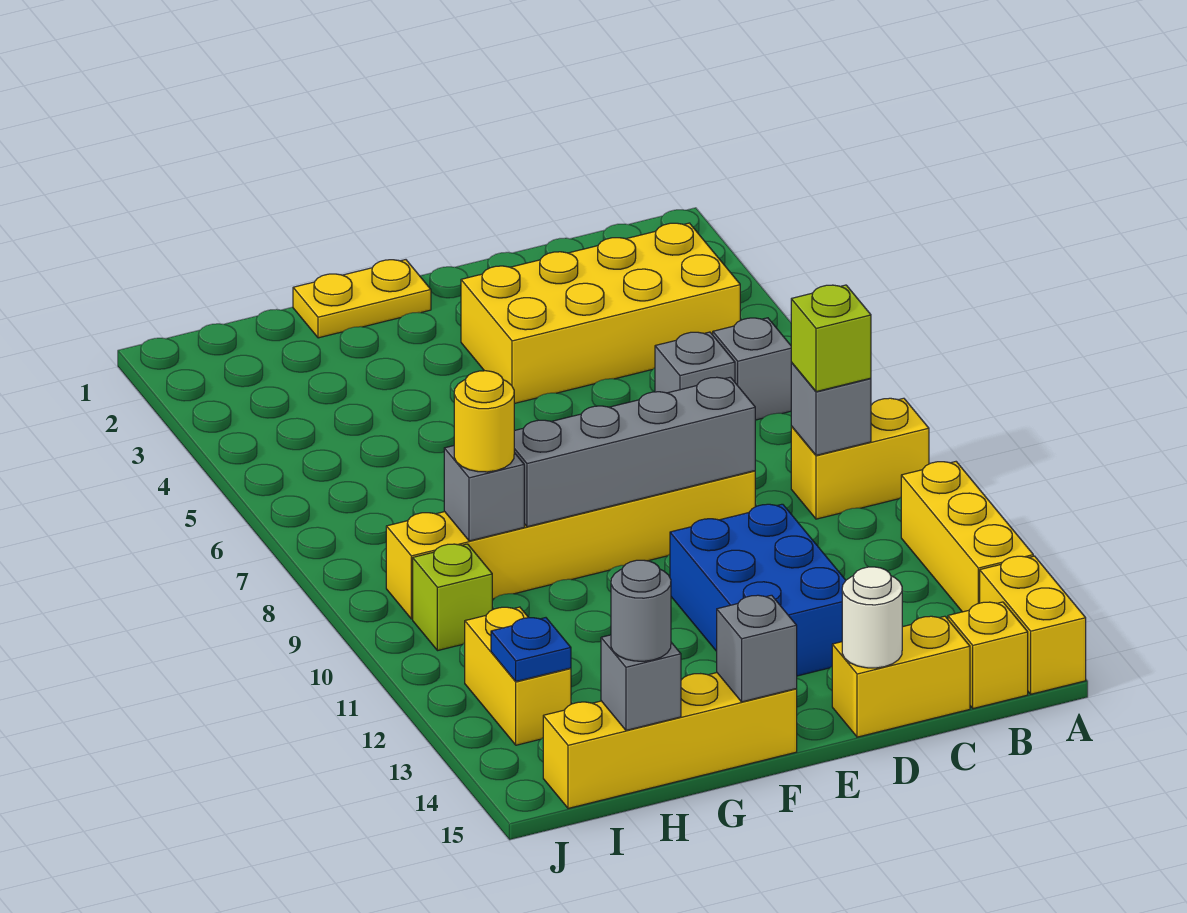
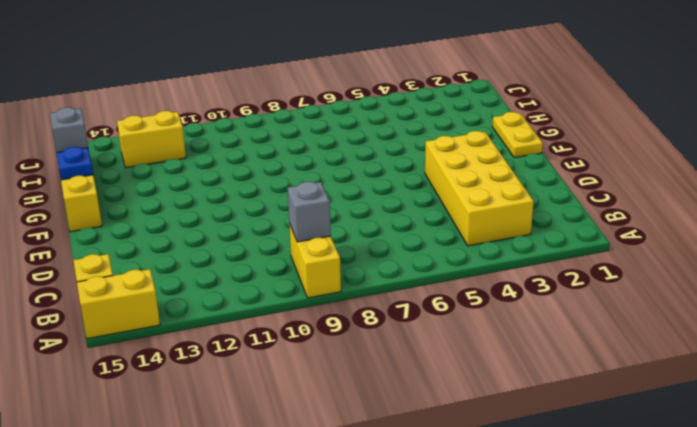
blue plate G15 level 2 -> blue plate I13 level 2
none -> yellow brick A11:A13 level 1
none -> grey brick B6 level 1
none -> grey brick C6 level 1

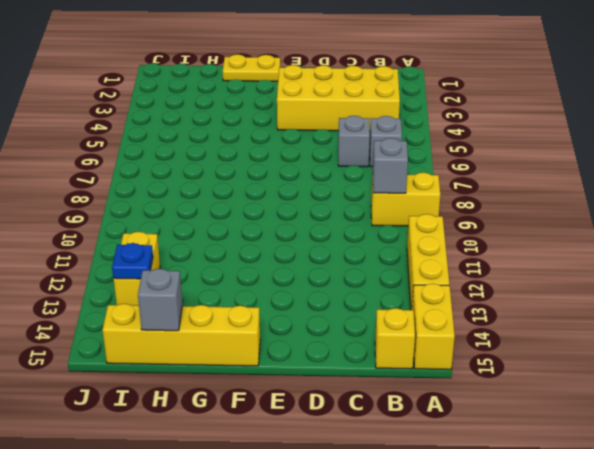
none -> yellow brick C15:D15 level 1
none -> yellow brick D9:I9 level 1
none -> blue brick D11:E13 level 1

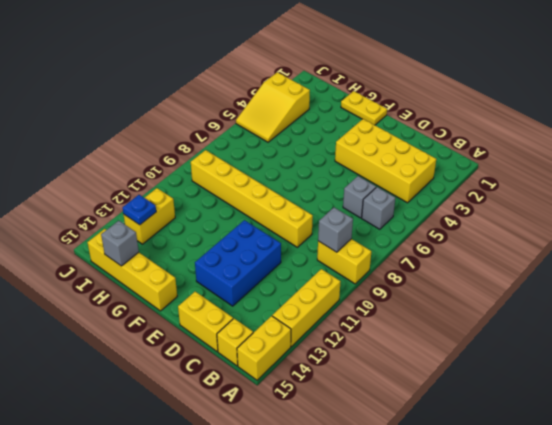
yellow slope I3:J5 level 1 top 3 -> none
none -> lime brick I10 level 1
none -> grey brick D9:G9 level 2
none -> white round brick D15 level 2

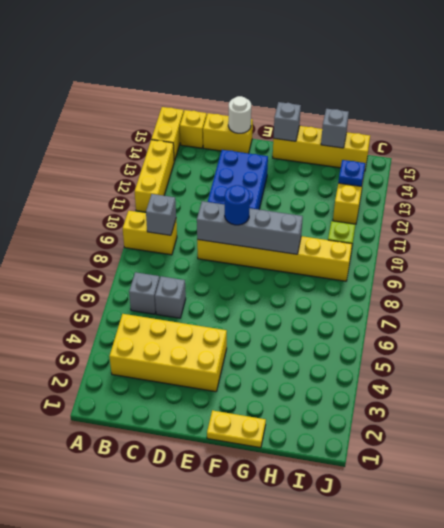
blue round brick E9 level 3 -> none
none -> grey brick H9 level 2
none -> lime brick B9 level 3
none -> yellow round brick H9 level 3

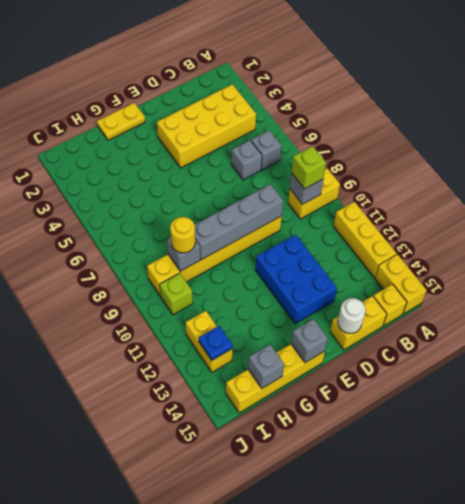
none -> grey round brick H15 level 3

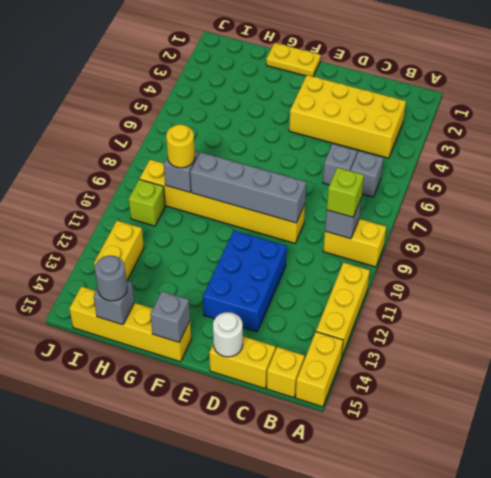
none -> blue plate I13 level 2

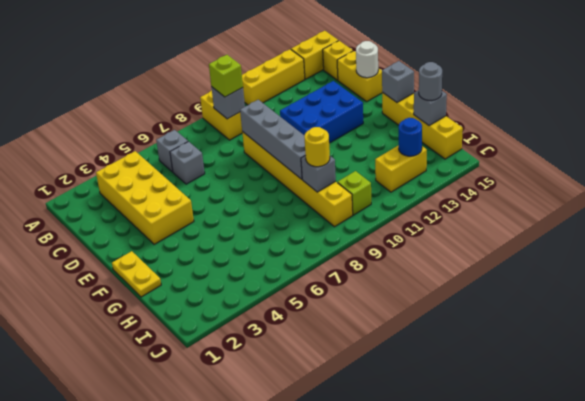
blue round brick I13 level 2 -> blue plate I13 level 2

